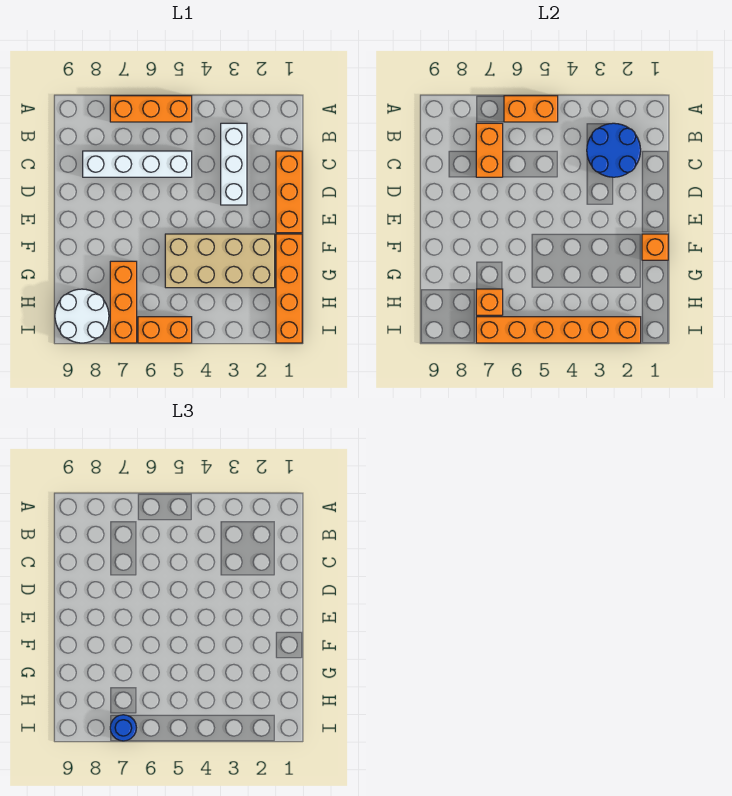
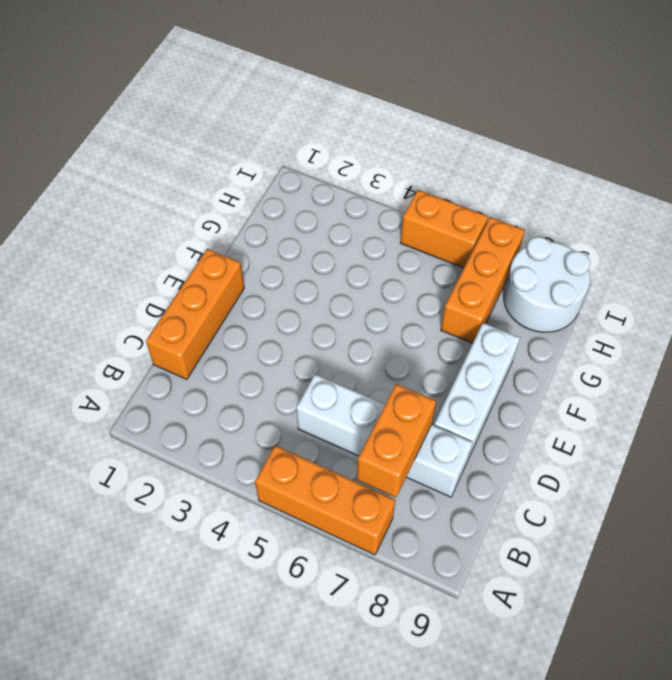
white brick D8:F8 level 1 -> white brick B3:D3 level 1
none -> orange brick F1:I1 level 1
none -> tan brick F2:G5 level 1
none -> orange brick A5:A6 level 2

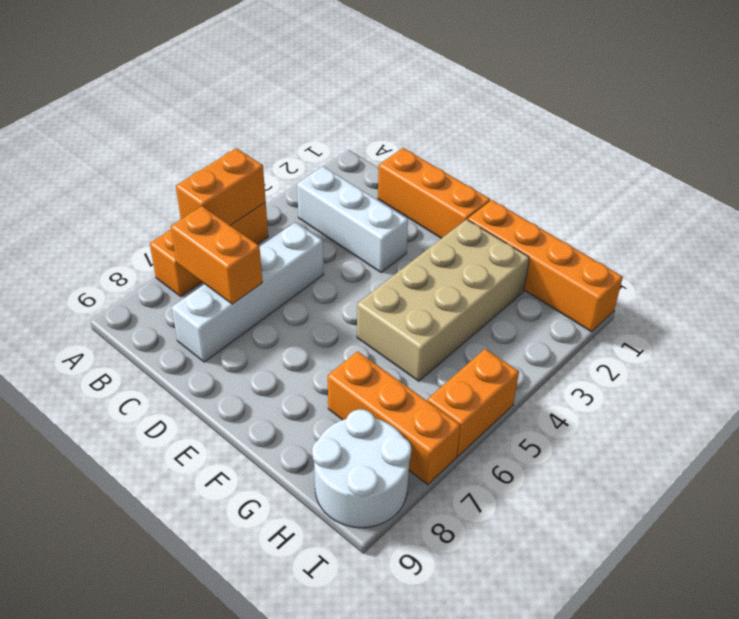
none -> blue round brick B2:C3 level 2
none -> orange brick F1 level 2
none -> orange brick H7 level 2

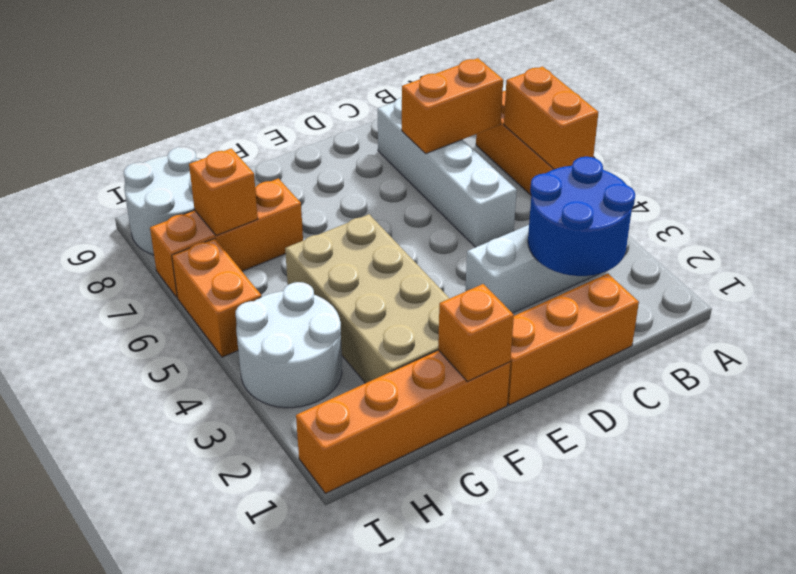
white round brick H3:I4 level 1 -> none
none -> orange brick I2:I7 level 2
none -> blue round brick I7 level 3

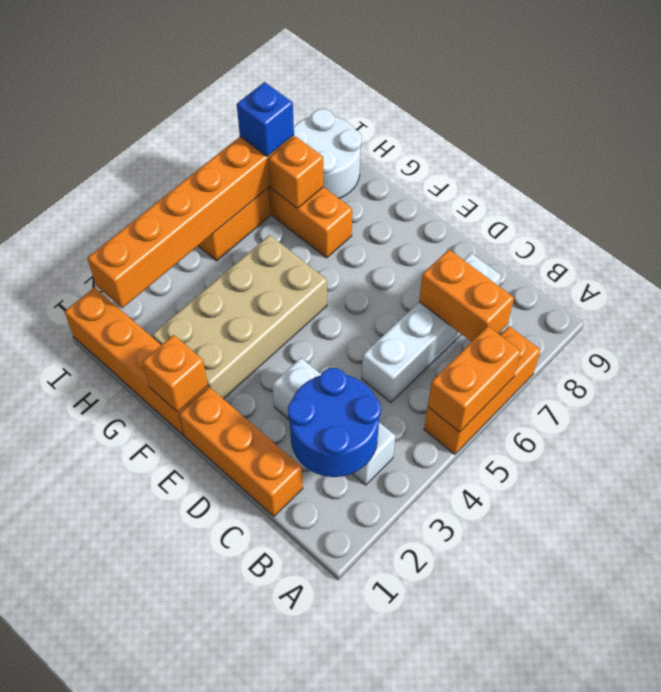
blue brick I7 level 3 -> blue round brick I7 level 3

